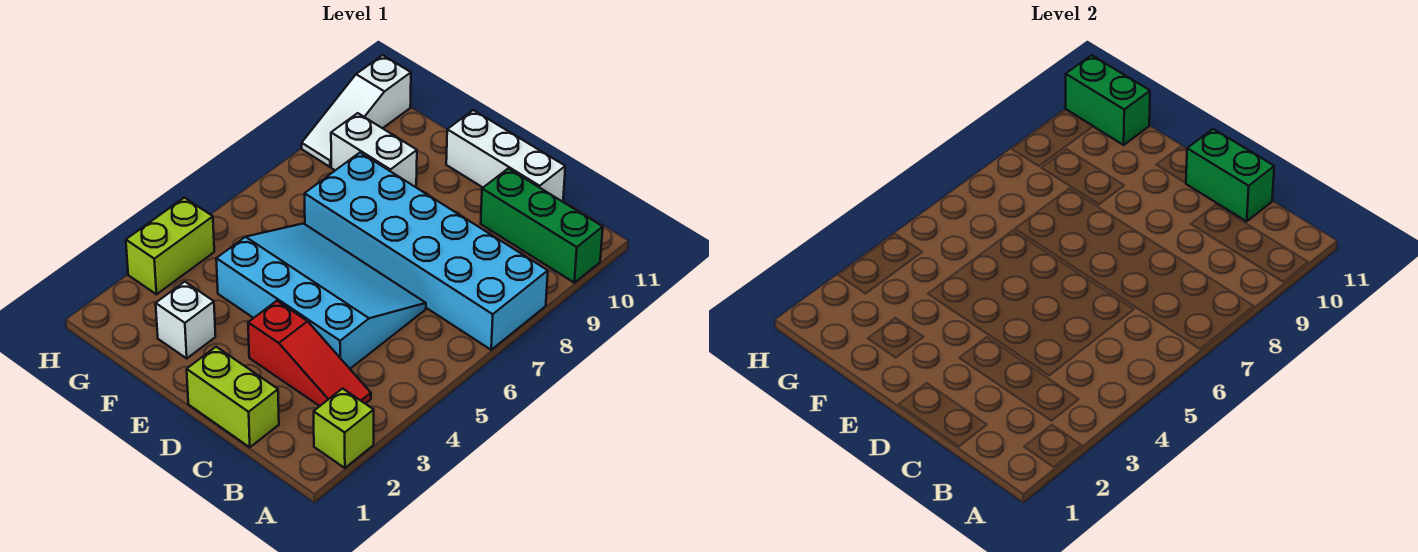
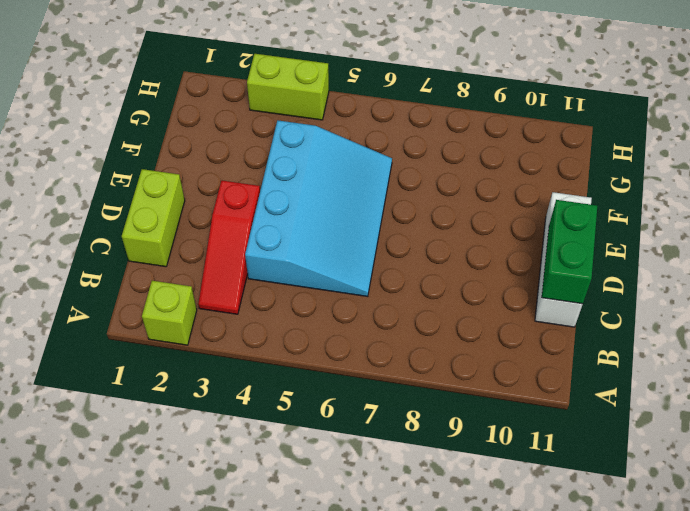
none -> cyan brick A7:F8 level 1
none -> green brick A10:C10 level 1
none -> white brick F2 level 1

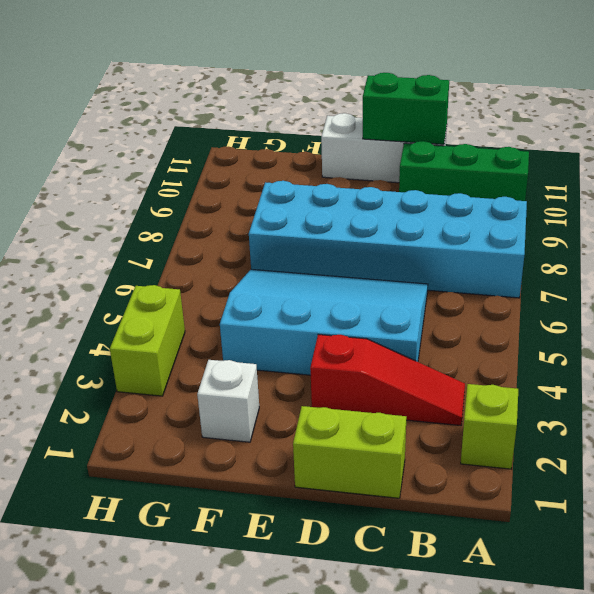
none -> white brick F9:G9 level 1
none -> white slope H9:H11 level 1 top 11
none -> green brick G11:H11 level 2

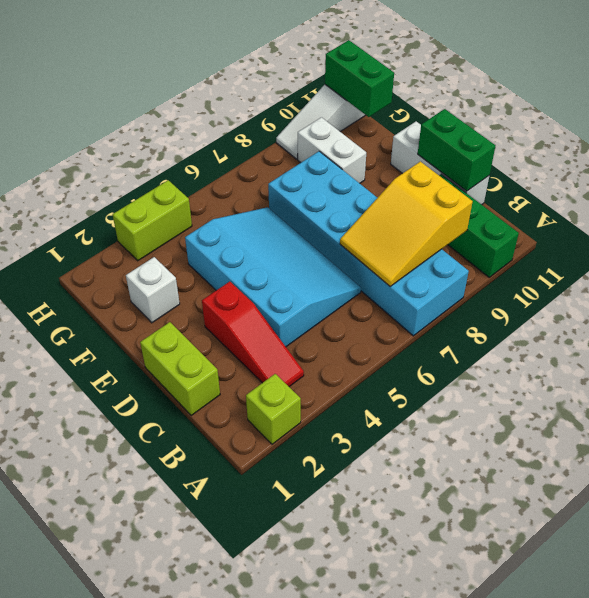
yellow slope B7:C9 level 2 top 9 -> none

